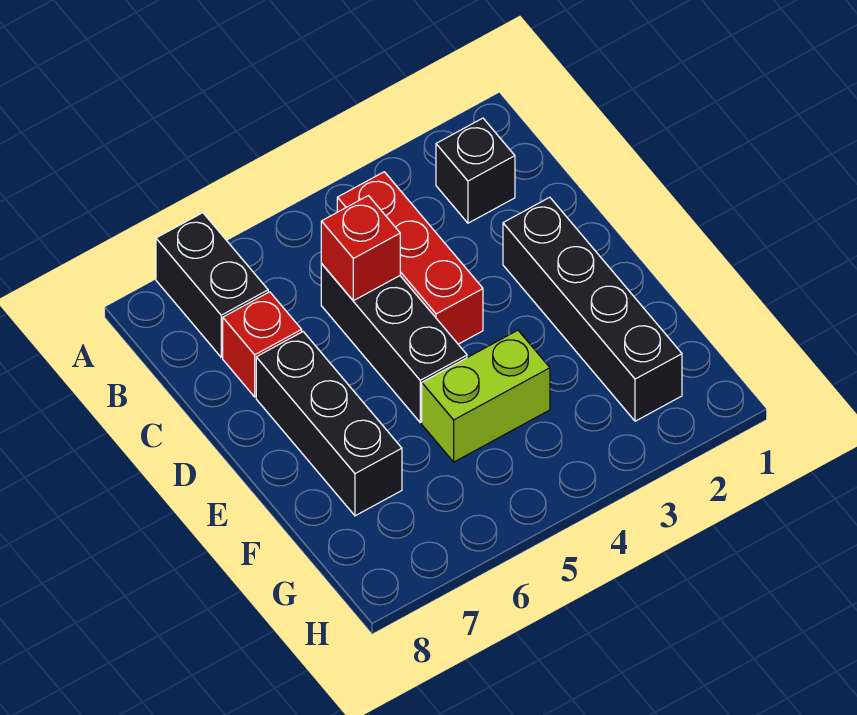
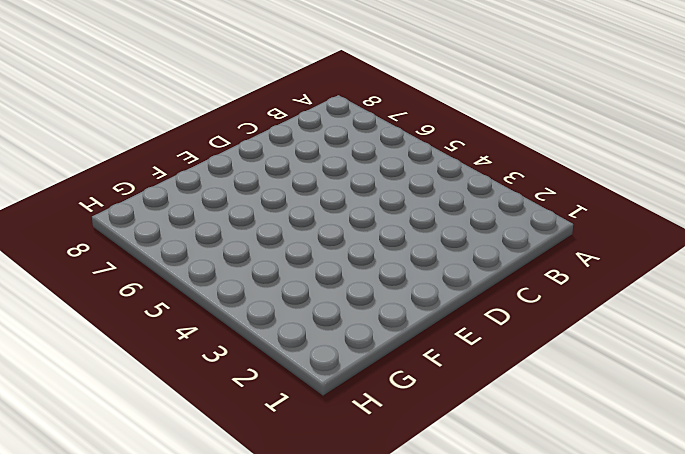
none -> black brick A7:B7 level 1
none -> black brick B2 level 1

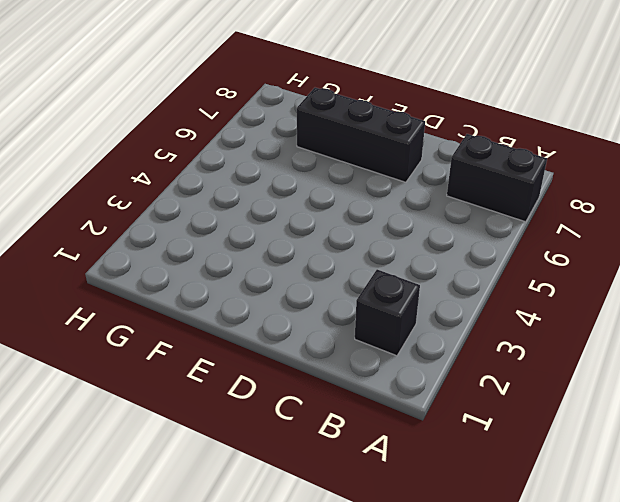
none -> red brick B4:D4 level 1
none -> black brick C5:E5 level 1

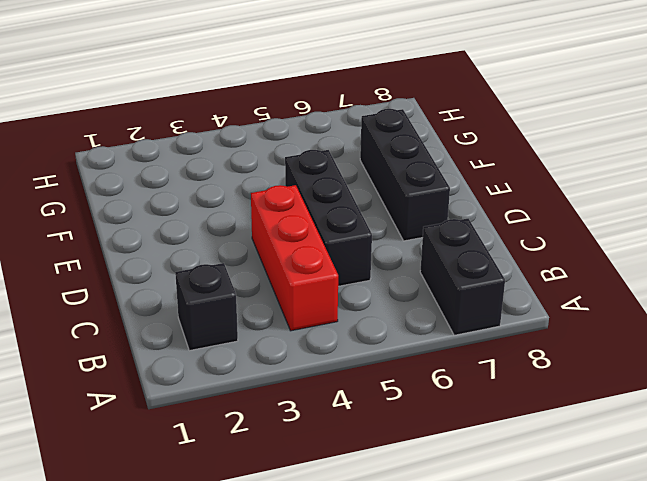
none -> red brick C7 level 1
none -> black brick D2:G2 level 1

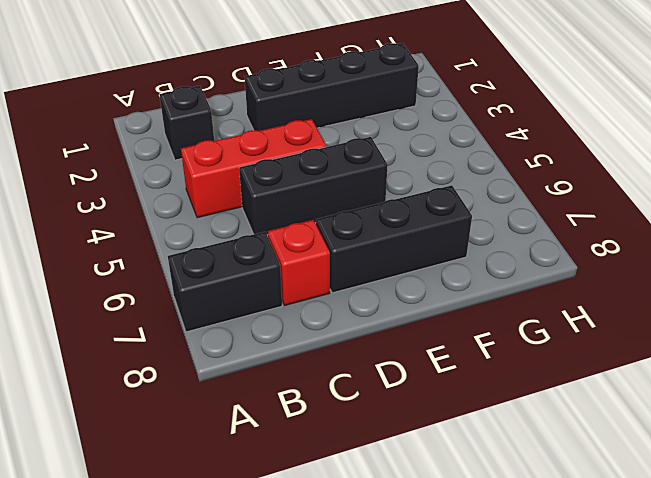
none -> lime brick F4:F5 level 1
none -> red brick C5 level 2

